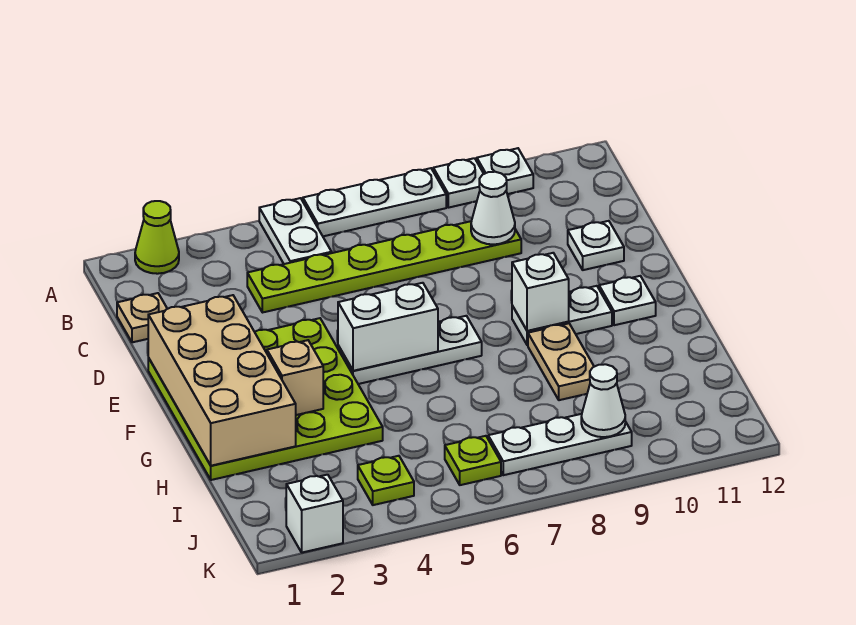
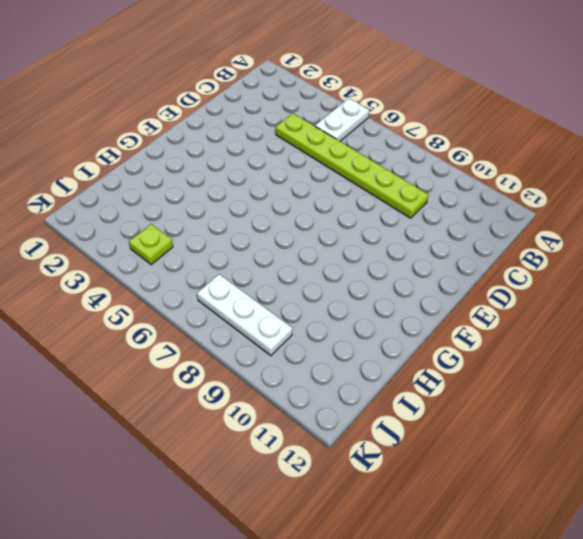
none -> lime cone A2 level 1
none -> white plate A6:A8 level 1
none -> white plate A9 level 1

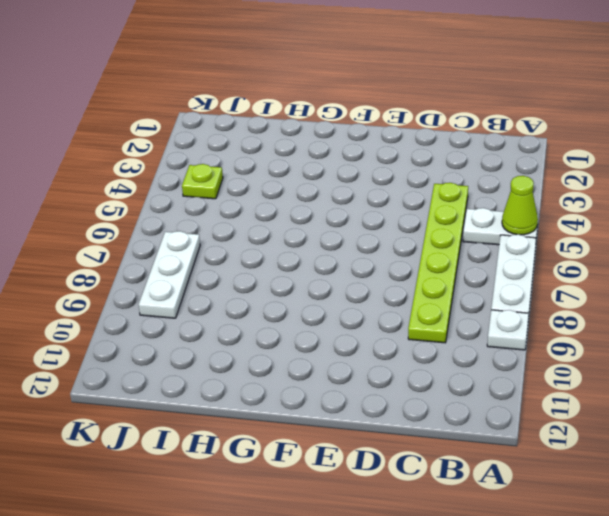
lime cone A5 level 2 -> lime cone A2 level 1
none -> white plate A10 level 1
none -> tan plate C1 level 1
none -> white plate D11 level 1

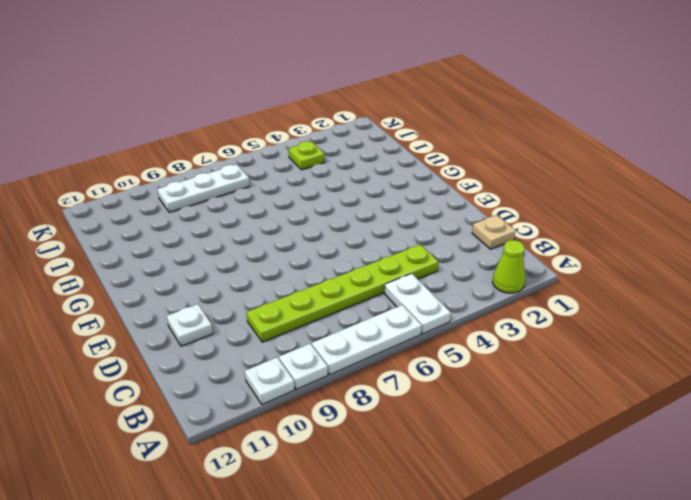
none -> lime plate E1:H4 level 1
none -> white plate F5:F7 level 1
none -> white plate F9:F10 level 1

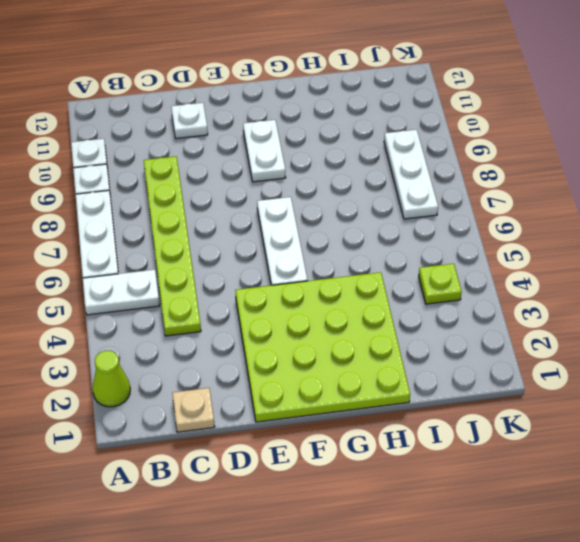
none -> white plate F11 level 1
none -> tan plate G9:H9 level 1
none -> lime plate J6 level 1

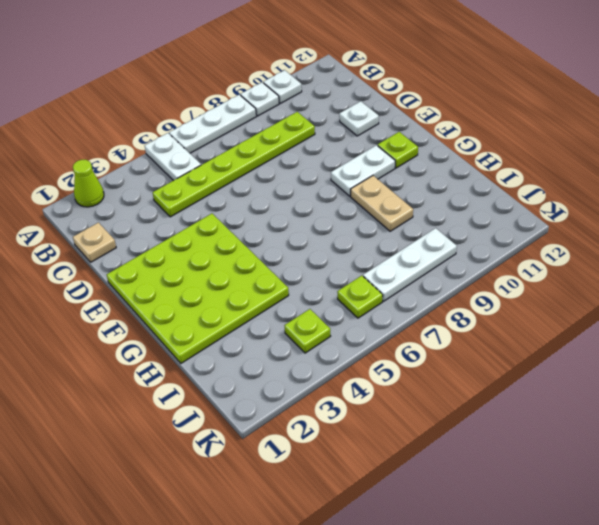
lime plate F11 level 1 -> white plate F11 level 1
none -> white plate F5:F7 level 1
none -> white brick K2 level 1
none -> white cone C9 level 2

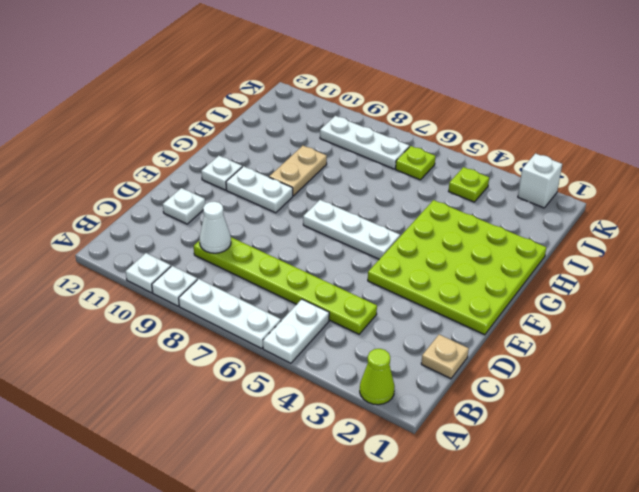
none -> tan brick E1:H2 level 2
none -> white brick F5:F6 level 2
none -> white brick F9 level 2

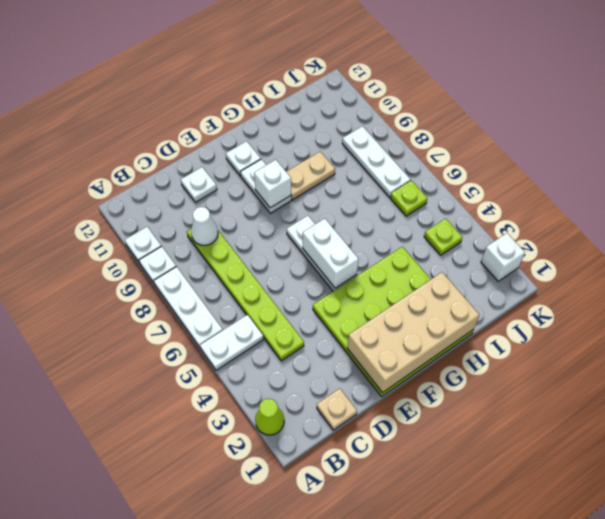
none -> tan brick G3 level 2
none -> white cone J9 level 2

